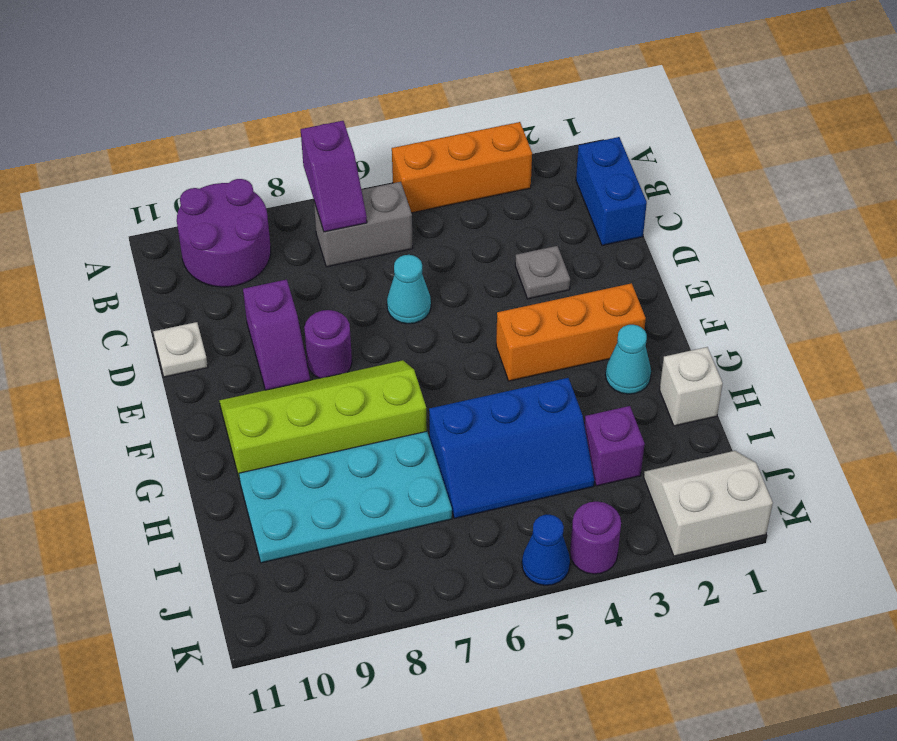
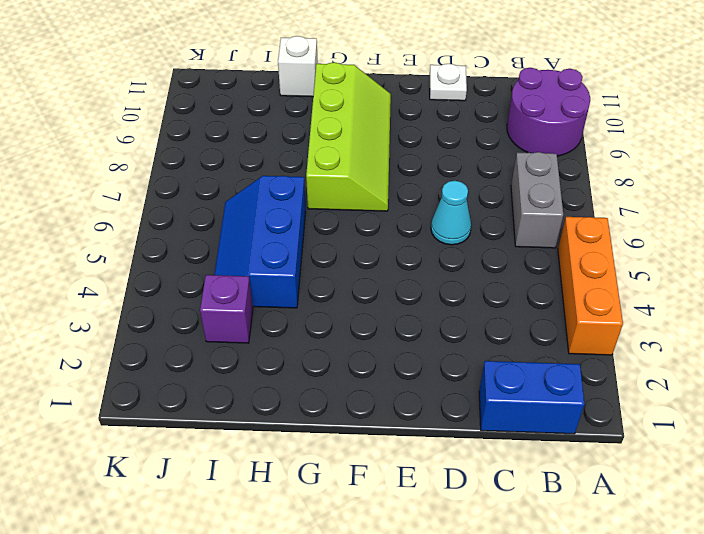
white brick H11 level 1 -> white brick H1 level 1
none -> grey plate D3 level 1
none -> purple slope D9:E9 level 1 top D
none -> purple round brick E8 level 1

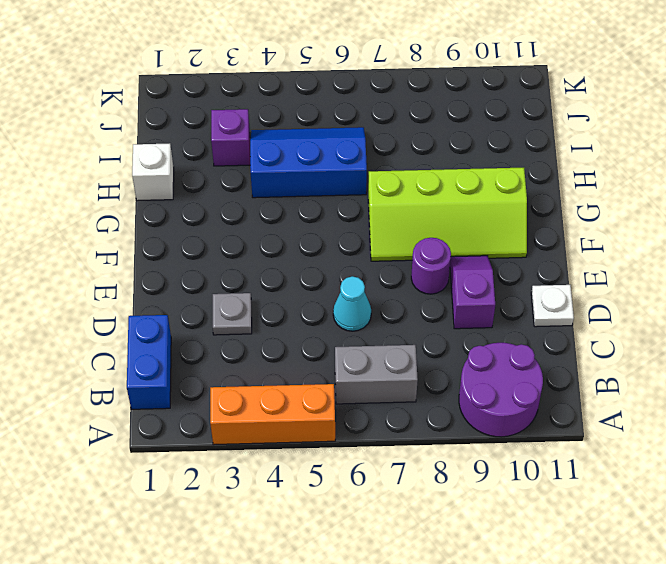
none -> orange brick F2:F4 level 1
none -> cyan cone G2 level 1
none -> cyan plate H7:I10 level 1

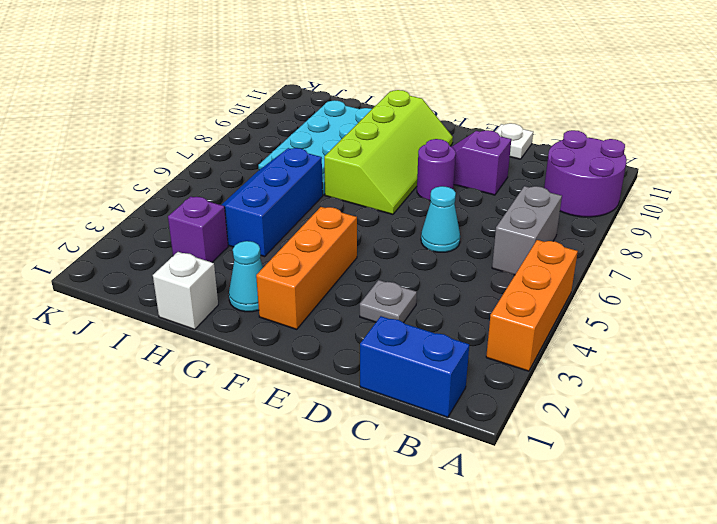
none -> white slope J1:K2 level 1 top K
none -> purple round brick K4 level 1
none -> blue cone K5 level 1

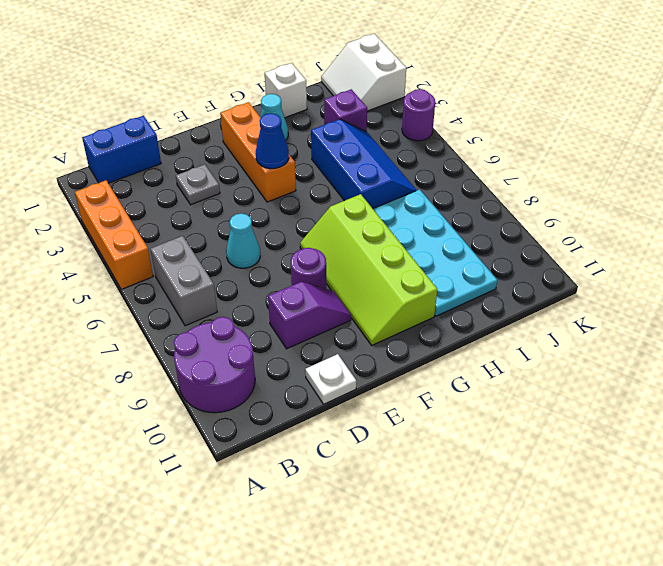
blue cone F4 level 2 -> blue cone K5 level 1
none -> purple slope A7:B7 level 2 top A

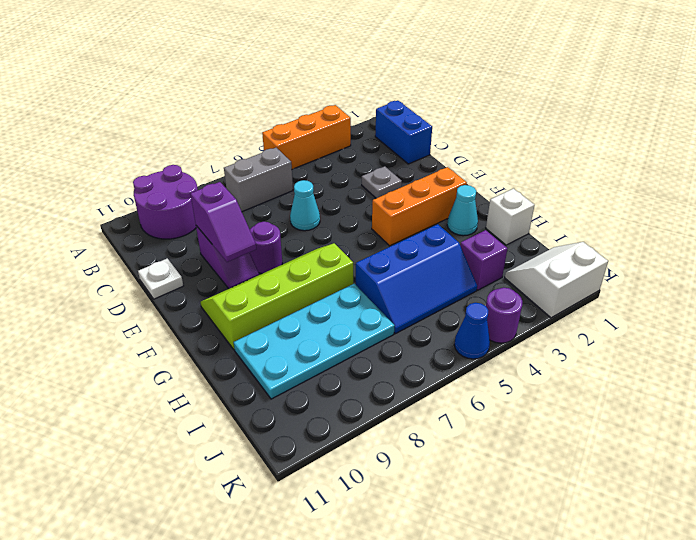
purple slope D9:E9 level 2 top D -> purple slope A7:B7 level 2 top A

